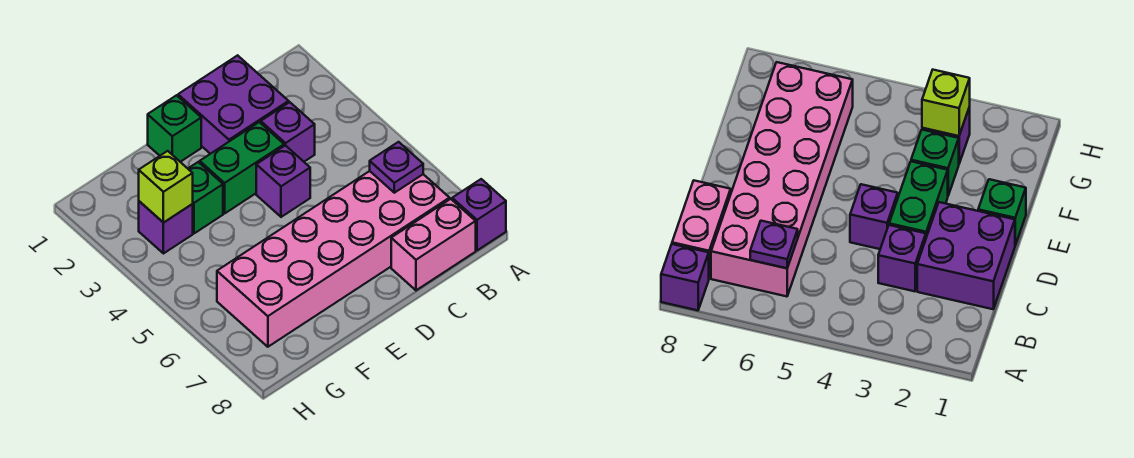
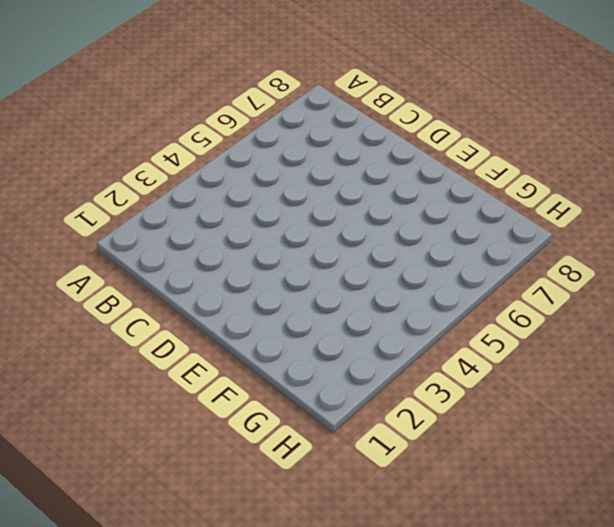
none -> purple brick A8 level 1
none -> pink brick B6:G7 level 1
none -> pink brick B8:C8 level 1

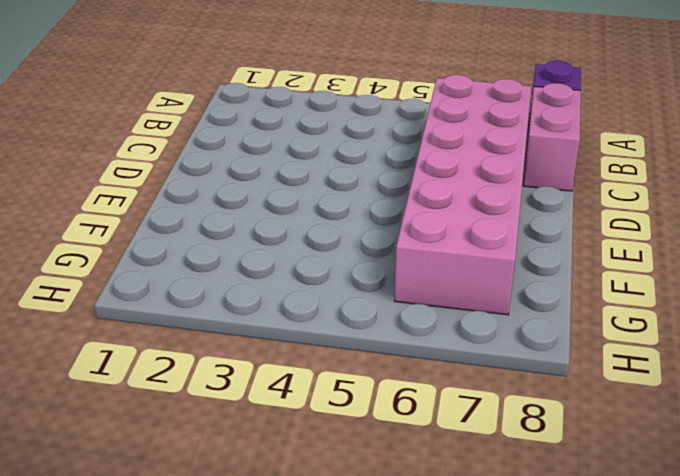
none -> purple brick C1:D2 level 1
none -> purple brick C3 level 1
none -> green brick D3:E3 level 1

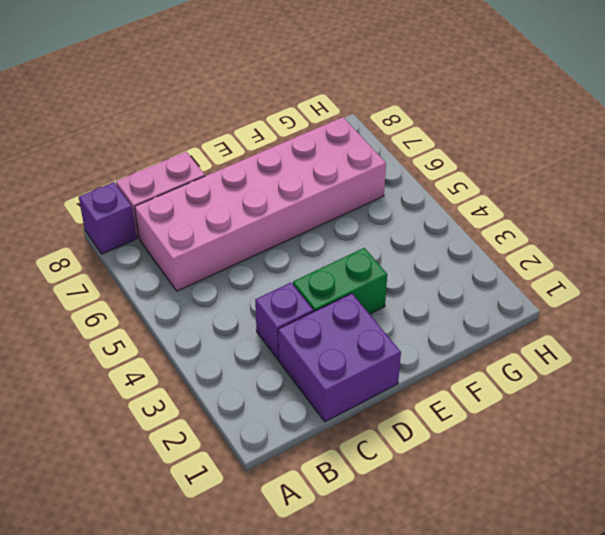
none -> purple brick D4 level 1
none -> green brick E1 level 1
none -> green brick F3 level 1

